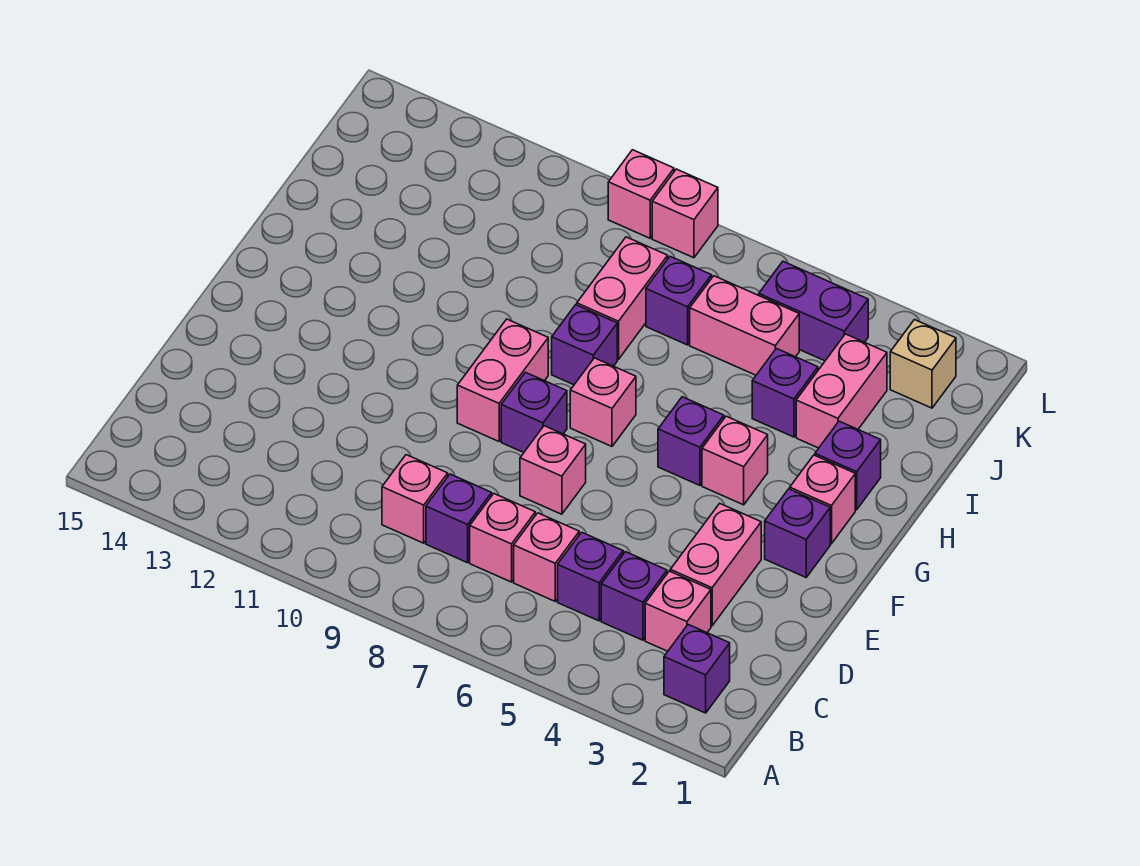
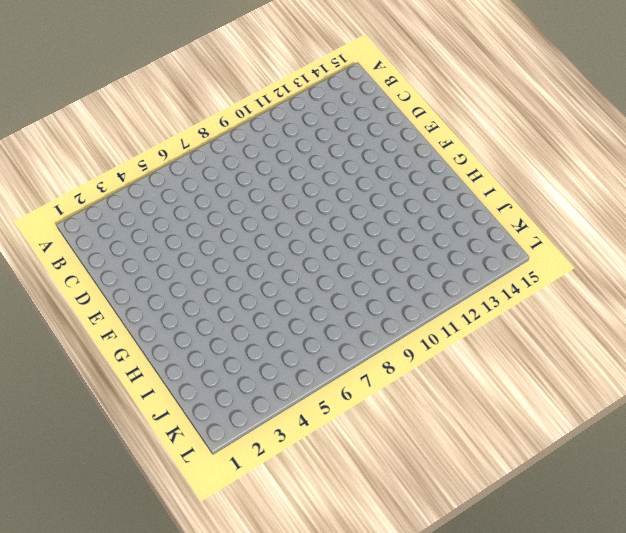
none -> purple brick B2 level 1
none -> pink brick C3 level 1
none -> purple brick C4 level 1

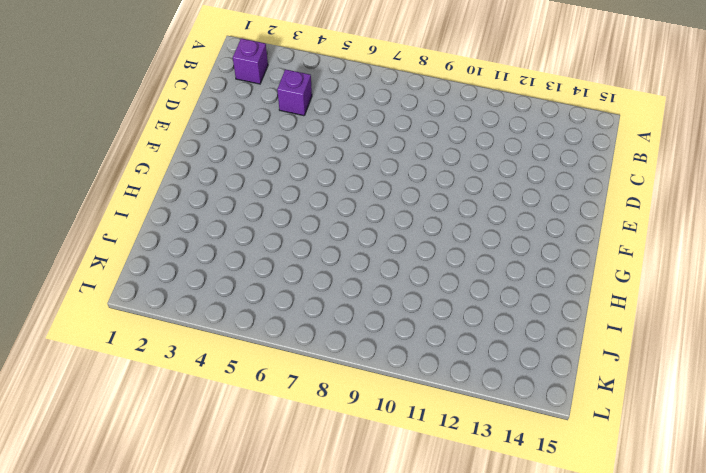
none -> pink brick C3 level 1
none -> purple brick C5 level 1
none -> pink brick C6 level 1

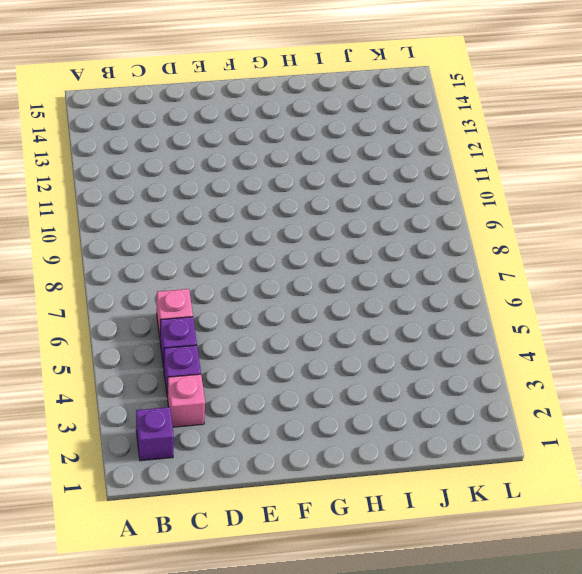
none -> pink brick C7 level 1
none -> purple brick C8 level 1
none -> pink brick C9 level 1

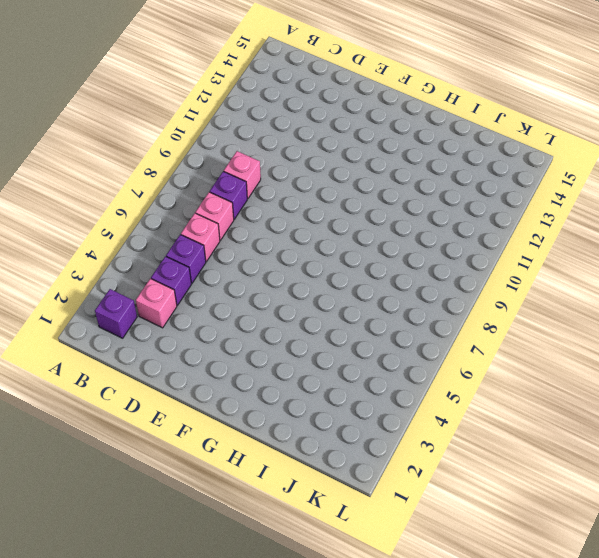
none -> pink brick D3:E3 level 1
none -> pink brick E7 level 1
none -> purple brick F2 level 1

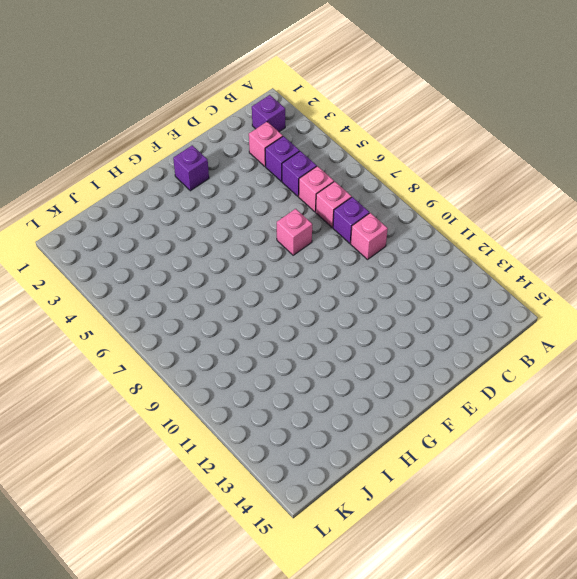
none -> pink brick D3:E3 level 1
none -> purple brick F8 level 1
none -> pink brick F9:G9 level 1

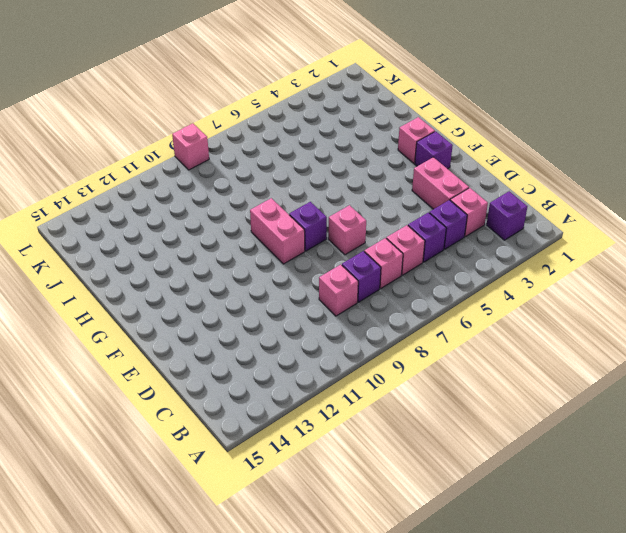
none -> pink brick G4 level 1
none -> purple brick G5 level 1
none -> pink brick G7 level 1

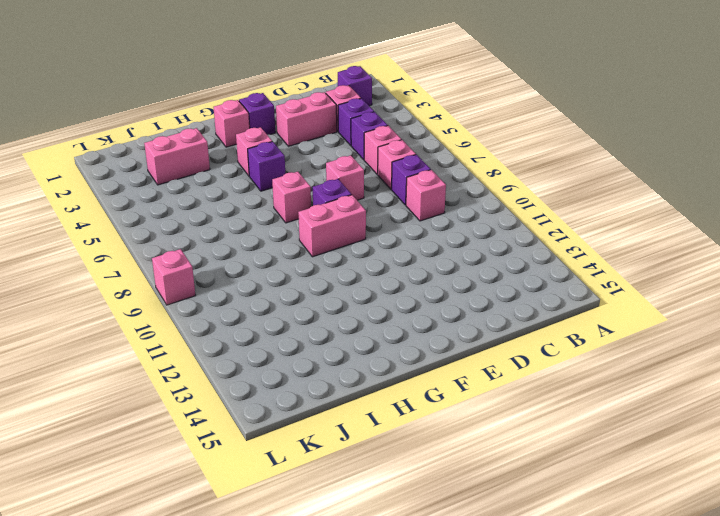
none -> purple brick H2 level 1
none -> purple brick H8 level 1
none -> purple brick I4 level 1

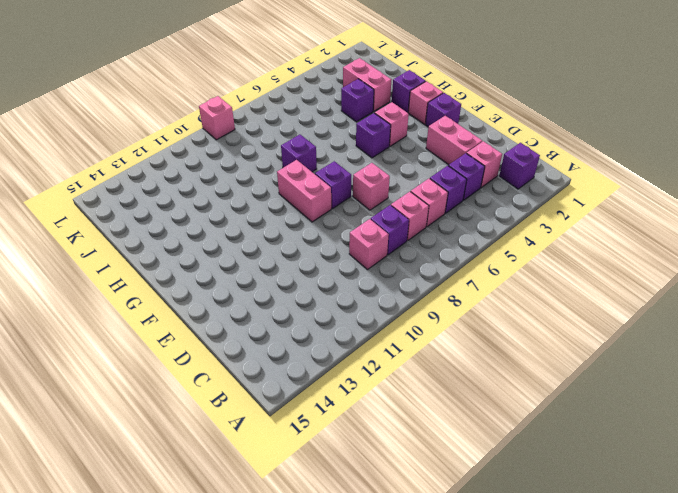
none -> pink brick G7 level 1
none -> pink brick I8:J8 level 1
none -> pink brick J5:J6 level 1

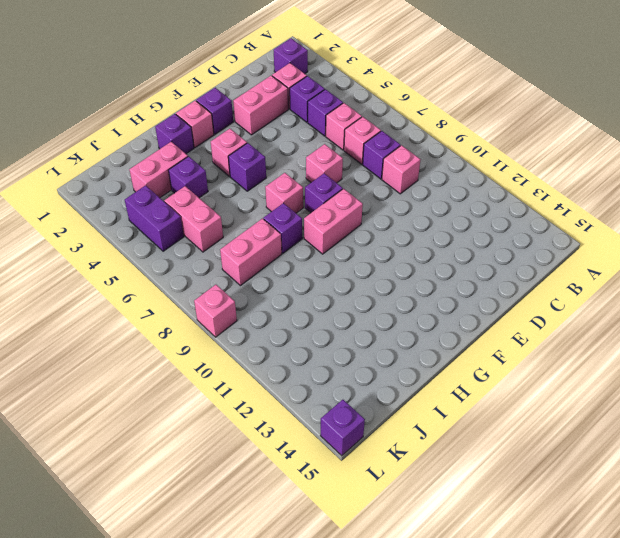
purple brick L15 level 1 -> purple brick J7 level 1
none -> tan brick K2 level 1
none -> pink brick L8 level 1

